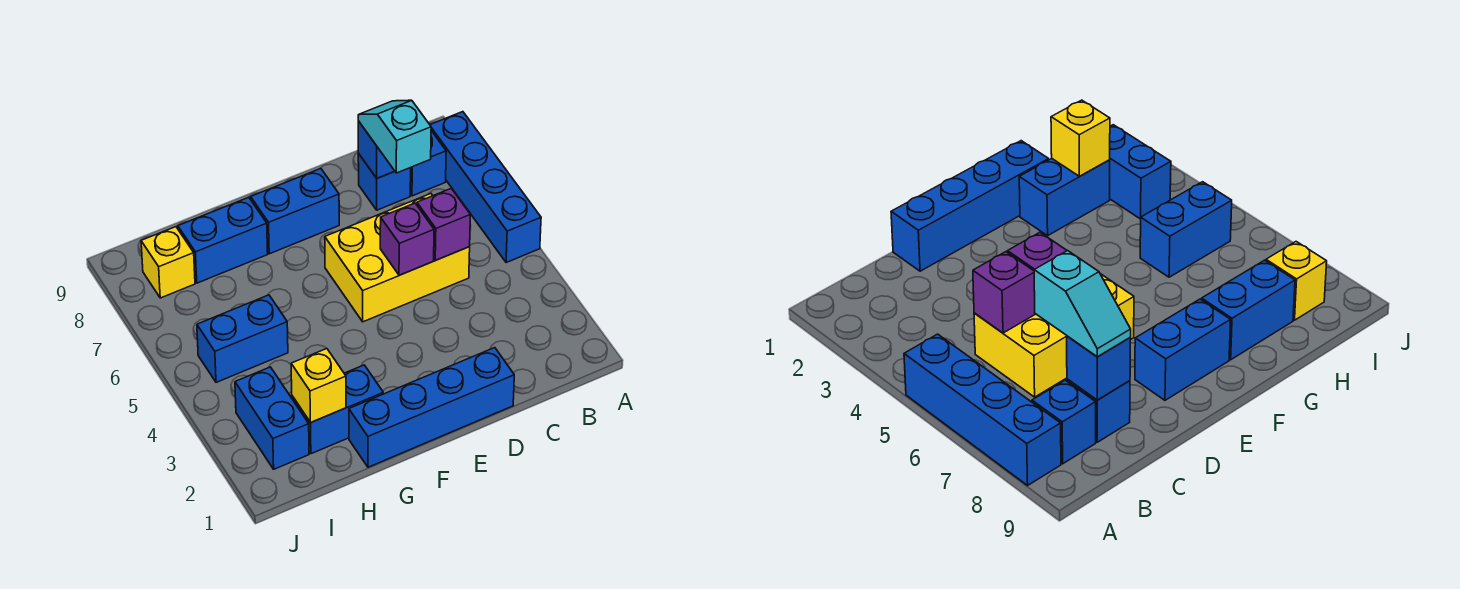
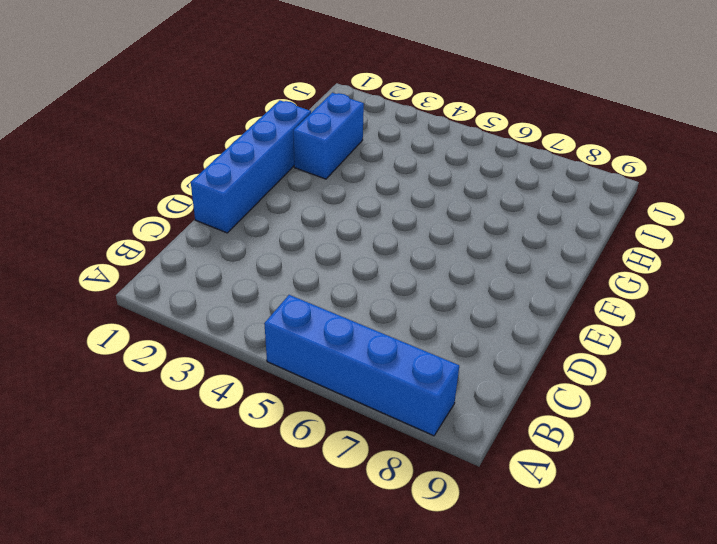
none -> blue brick B8 level 1
none -> yellow brick C5:E6 level 1
none -> blue brick C8 level 1

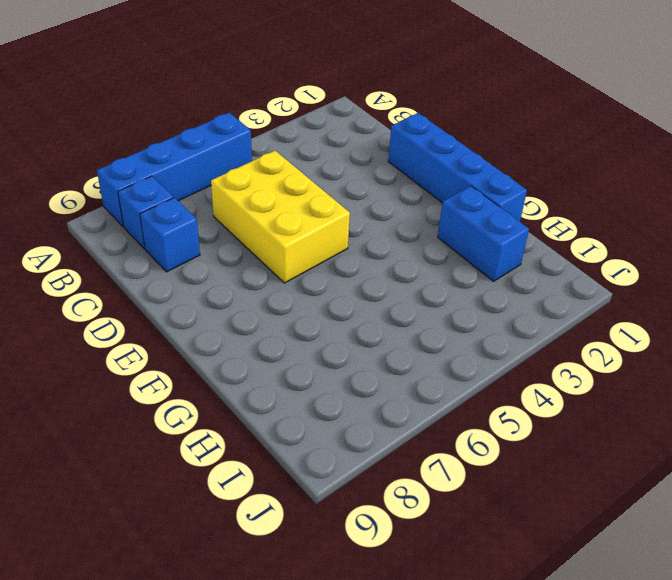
none -> blue brick E8:F8 level 1
none -> blue brick G8:H8 level 1
none -> blue brick H5:I5 level 1

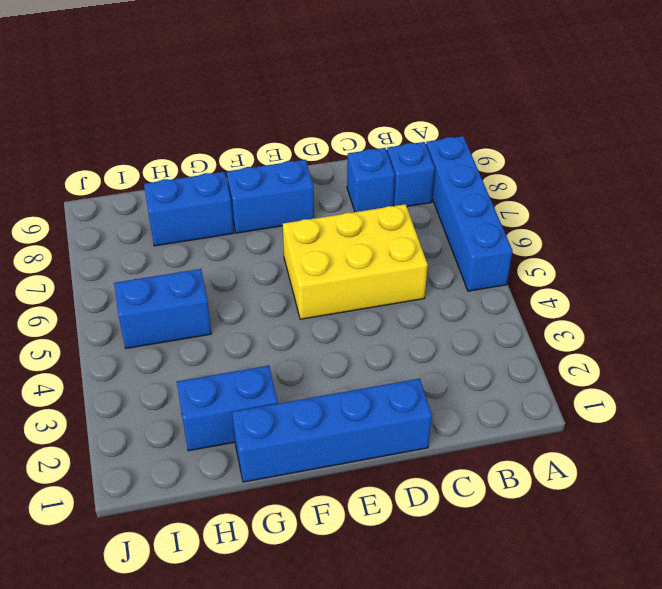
none -> blue brick I2:I3 level 1
none -> yellow brick I8 level 1
none -> purple brick C5 level 2

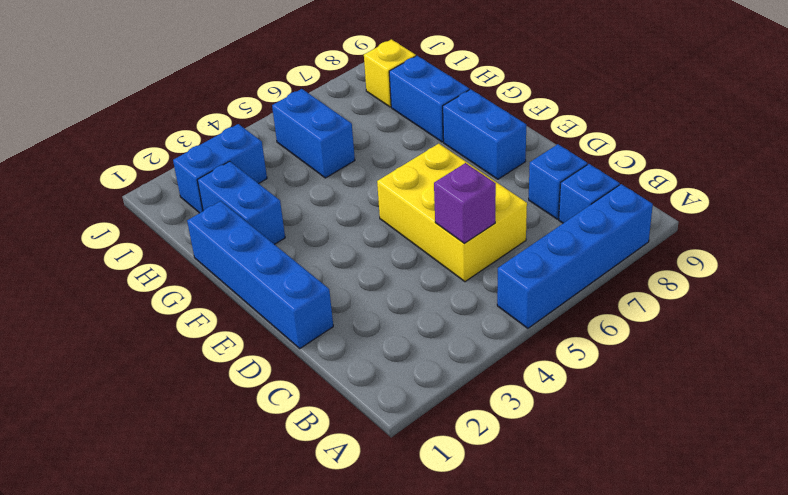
none -> blue brick C8 level 2
none -> purple brick D5 level 2
none -> yellow brick H2 level 2

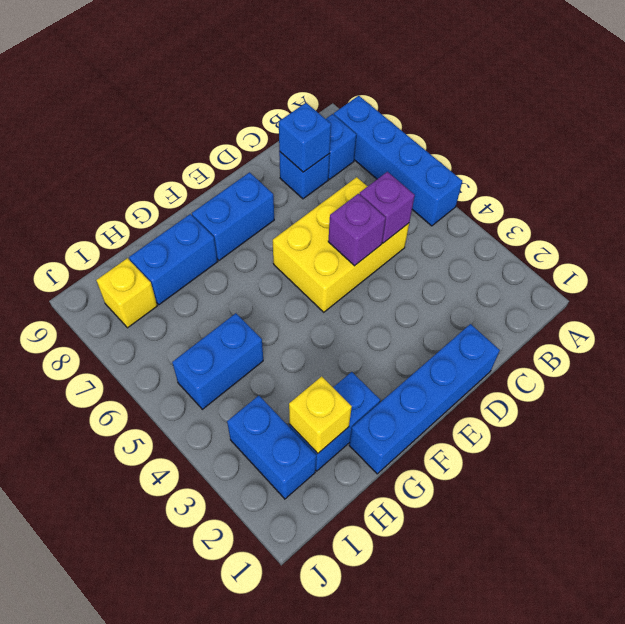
none -> cyan slope C7:C8 level 3 top 7

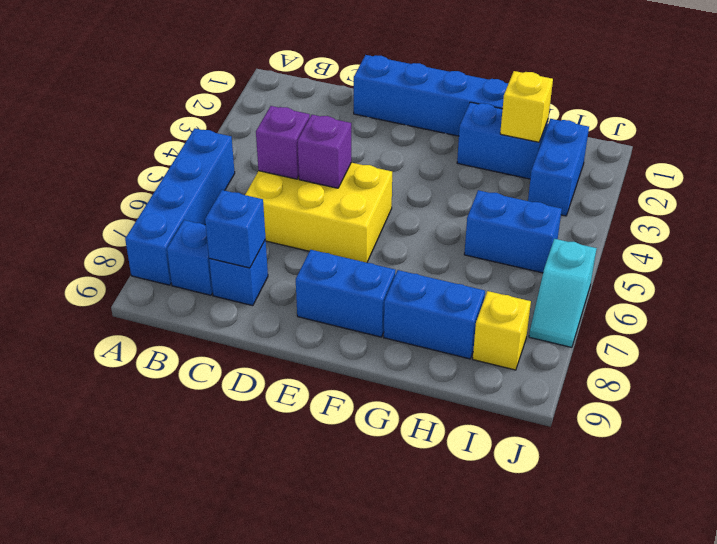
cyan slope J6:J7 level 1 top 6 -> cyan slope C7:C8 level 3 top 7

